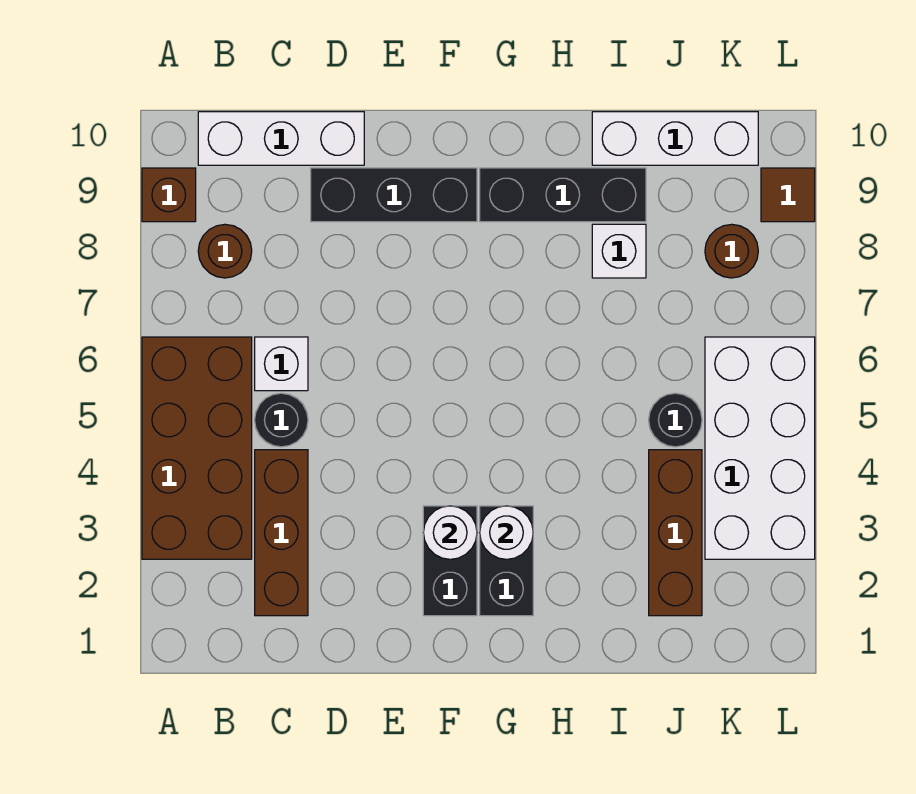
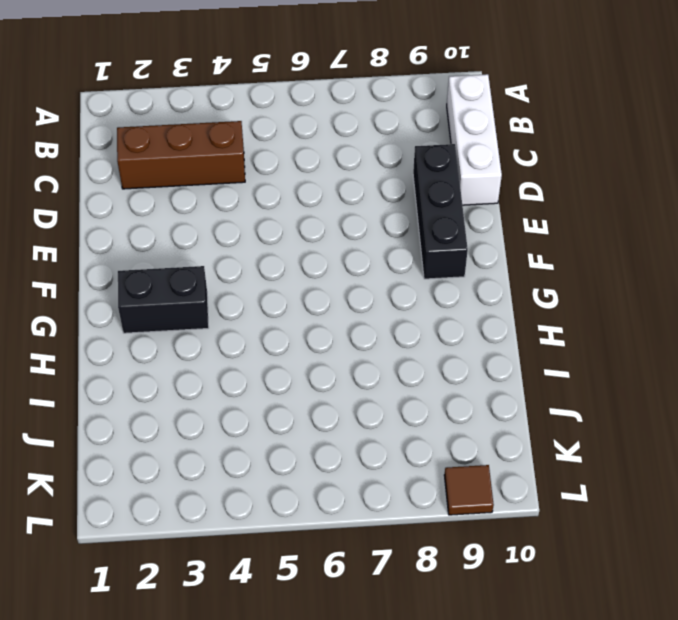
none -> brown brick A3:B6 level 1
none -> brown brick A9 level 1
none -> brown round brick B8 level 1

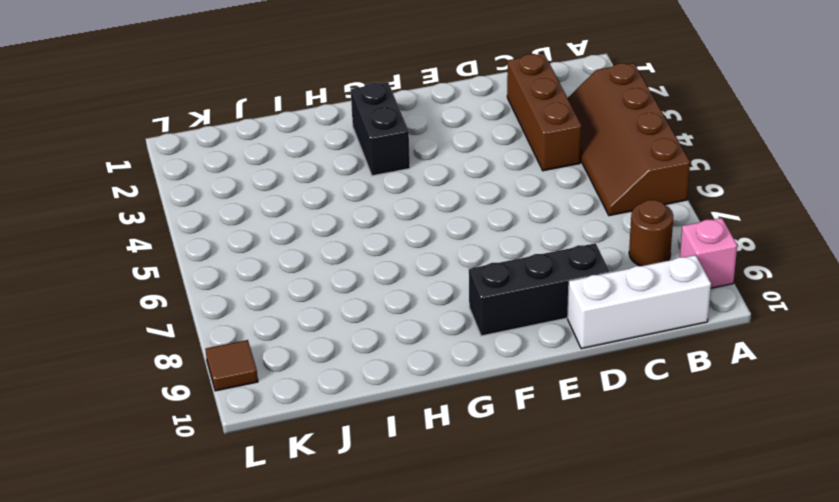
brown slope A3:B6 level 1 top A -> brown brick A3:B6 level 1
pink brick A9 level 1 -> brown brick A9 level 1
none -> black round brick C5 level 1
none -> white brick C6 level 1
none -> black brick F2:F3 level 1

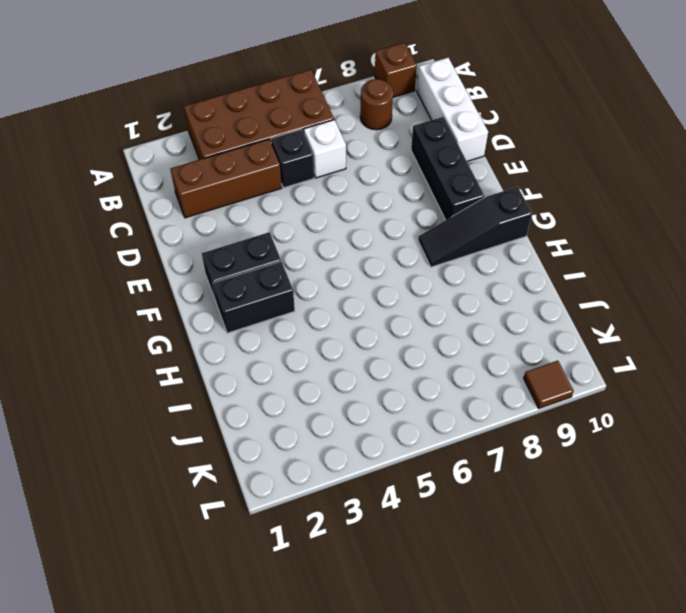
black brick C5 level 1 -> black round brick C5 level 1
black slope G8:G10 level 1 top 10 -> black brick G9:I9 level 1
none -> white brick I8 level 1
none -> white brick I10:K10 level 1
none -> brown brick J2:J4 level 1

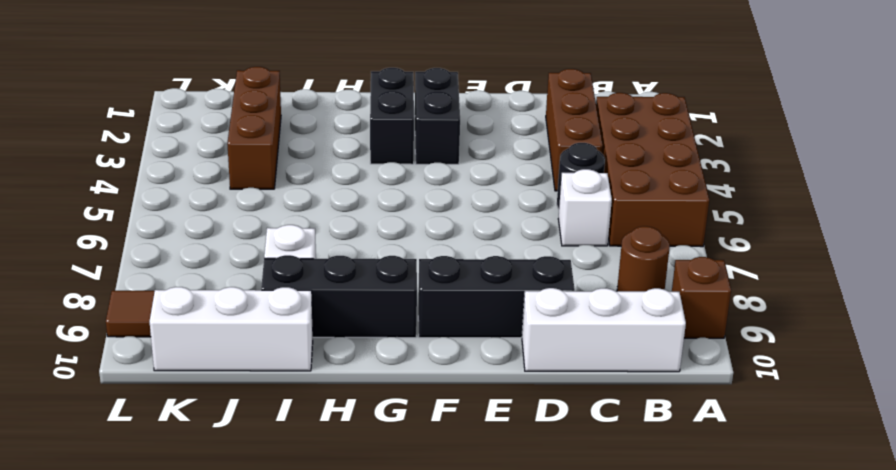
none -> black round brick J5 level 1
none -> white brick K3:L6 level 1
none -> brown round brick K8 level 1

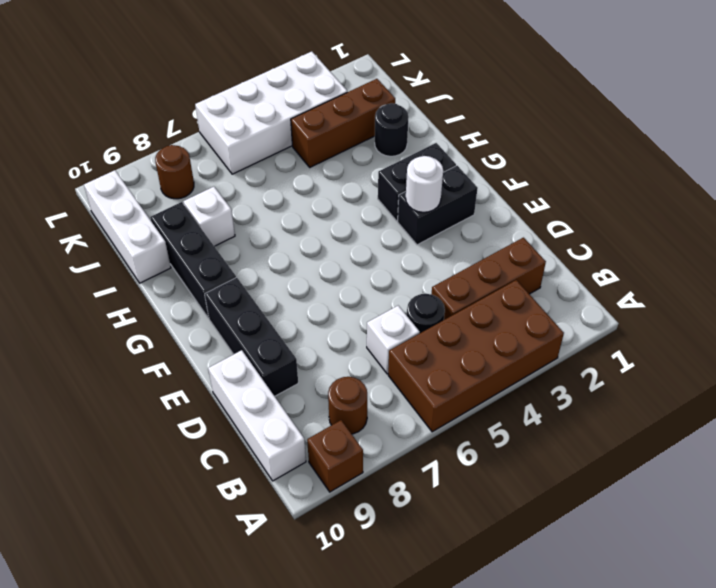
black round brick I2 level 1 -> black round brick J5 level 1
none -> brown tile L9 level 1
none -> white round brick G3 level 2

